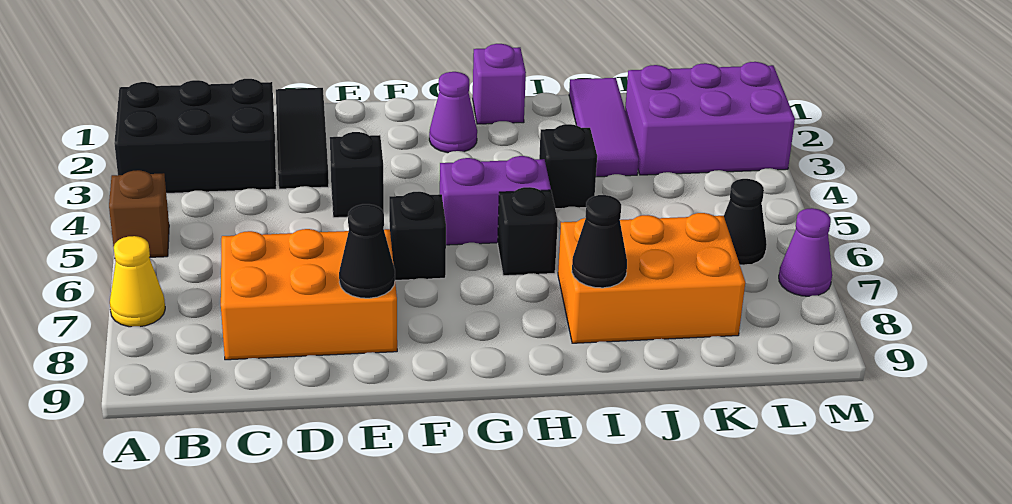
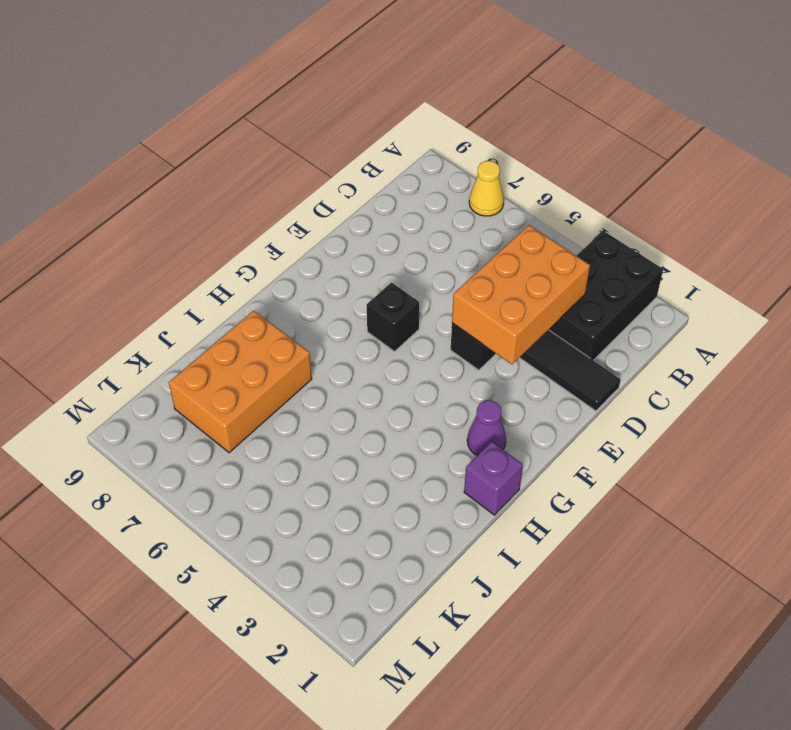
orange brick C3:E4 level 2 -> orange brick C7:E8 level 1
none -> brown brick A5 level 1
none -> purple brick G5:H5 level 1
none -> black brick H6 level 1

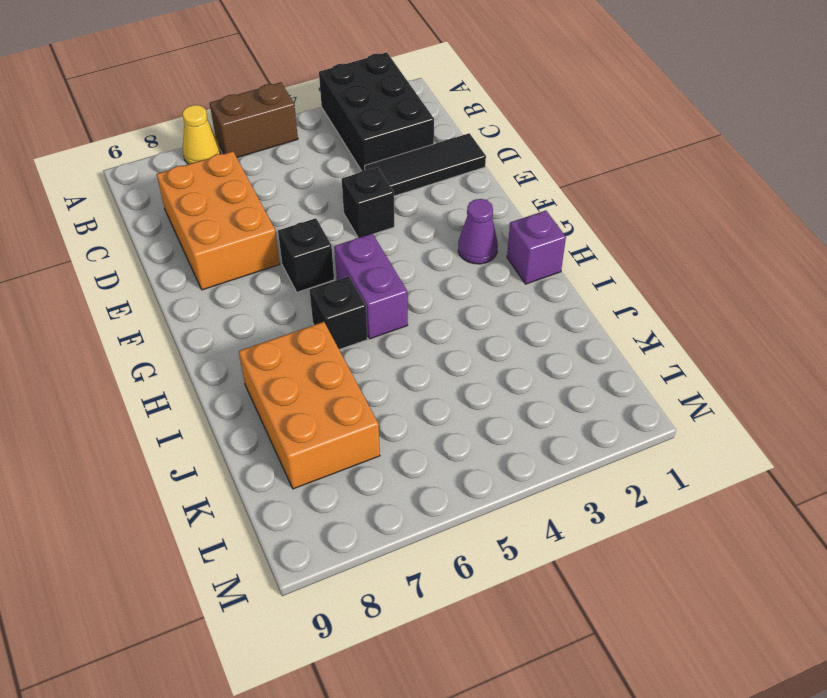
brown brick A5:A6 level 1 -> brown brick A5 level 1
none -> black brick I4 level 1
none -> purple tile J1:J3 level 1
none -> purple brick K2:M3 level 1

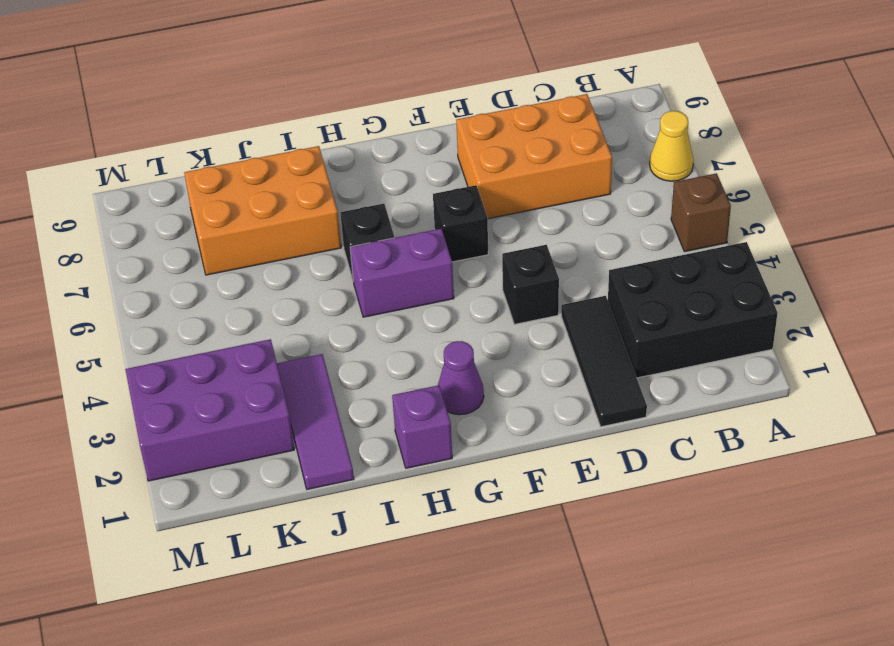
none -> black brick I4 level 1
none -> black cone L6 level 1
none -> purple cone M7 level 1

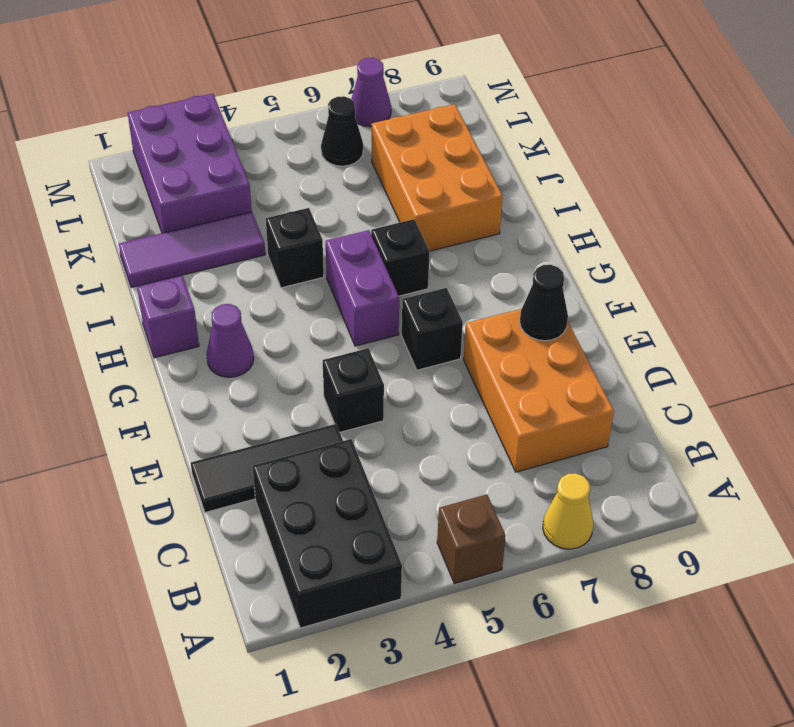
none -> black cone I8 level 2

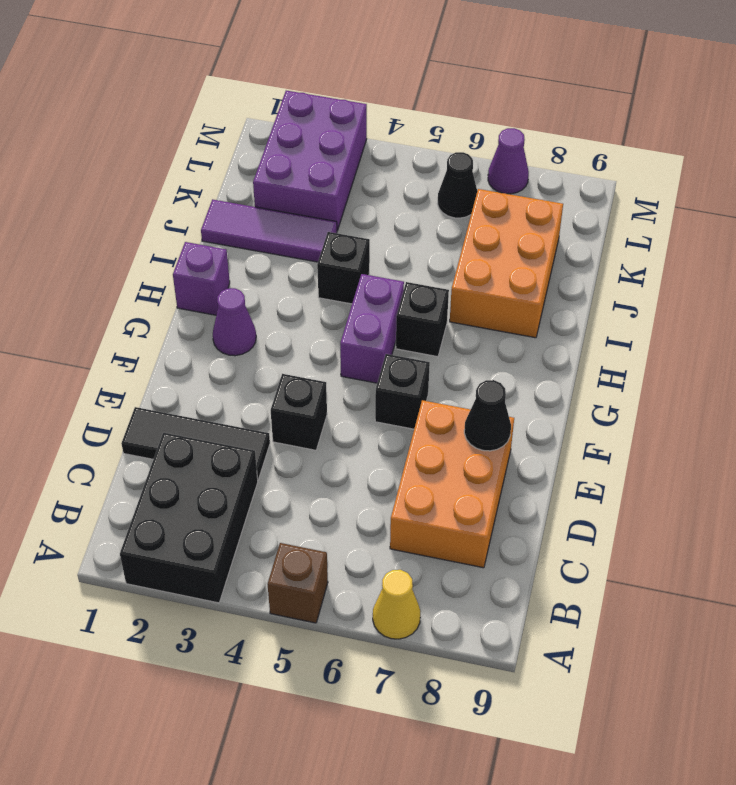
none -> black cone I8 level 2

